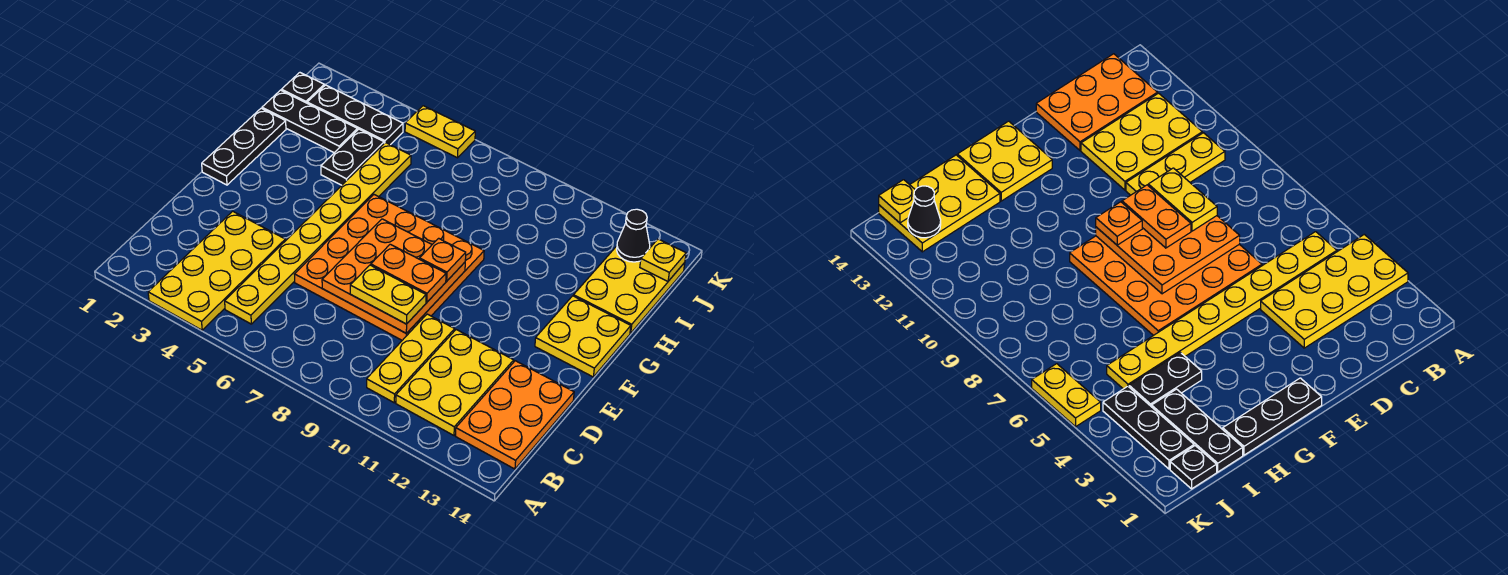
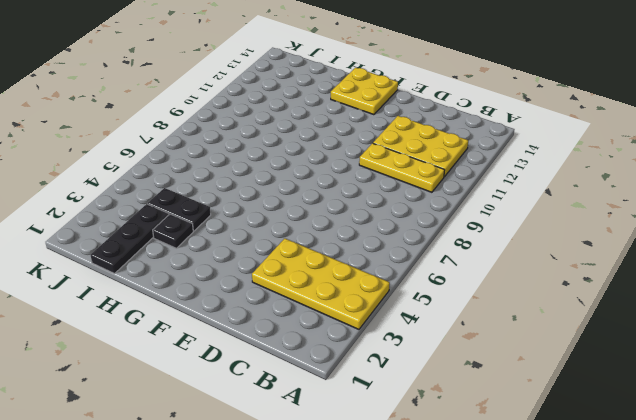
black plate H3 level 1 -> black plate J1 level 1
none -> yellow plate B5:I5 level 1
none -> orange plate B13:D14 level 1
none -> orange plate D6:G9 level 1

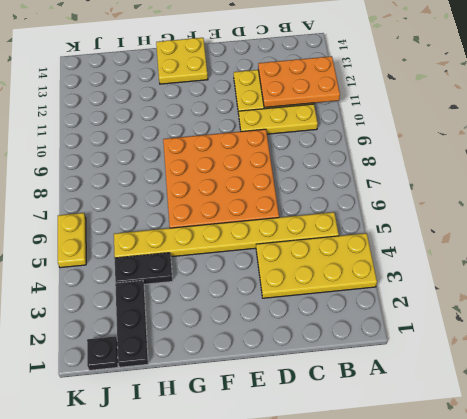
orange plate A11:C12 level 2 -> orange plate B13:D14 level 1
none -> black plate F1:H1 level 1
none -> yellow plate H13:J14 level 1
none -> black plate J2:J4 level 1

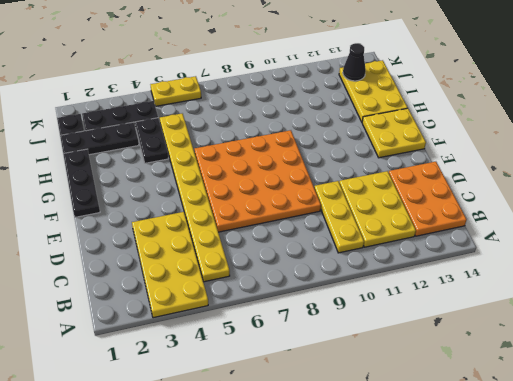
none -> orange plate D7:F9 level 2
none -> yellow plate J14 level 2
none -> yellow plate D8:D9 level 3

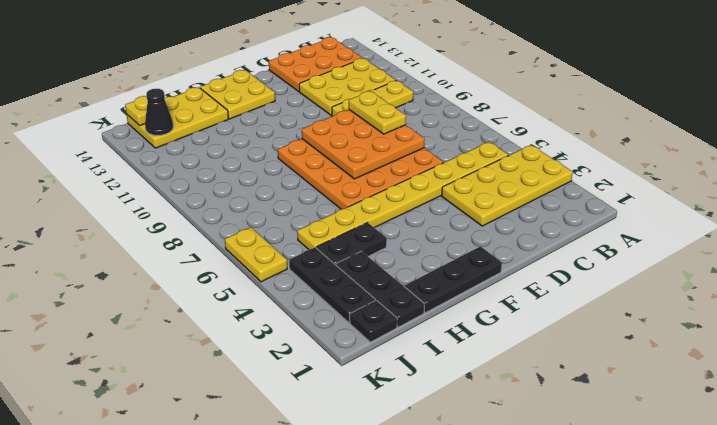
none -> orange plate E8:E9 level 3
none -> orange plate F9 level 3

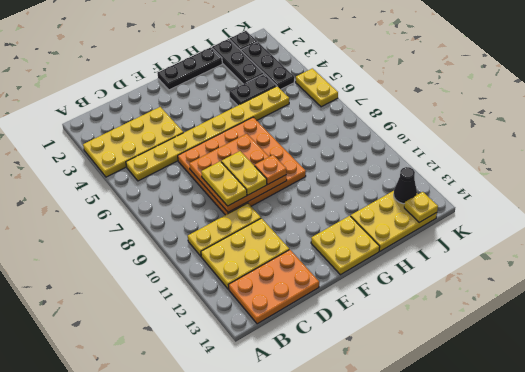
yellow plate E8:E9 level 3 -> orange plate E8:E9 level 3

